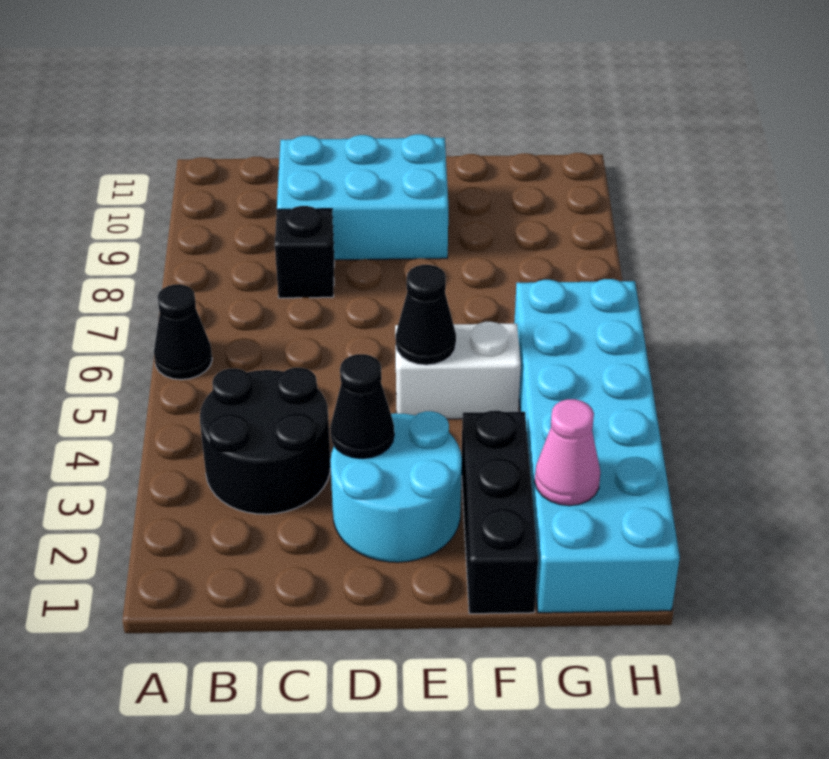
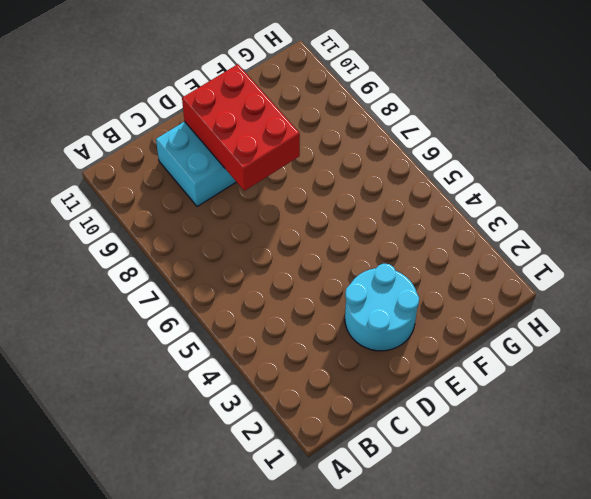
red brick D8:E10 level 2 -> none
none -> black cone A6 level 1
none -> black round brick B3:C4 level 1

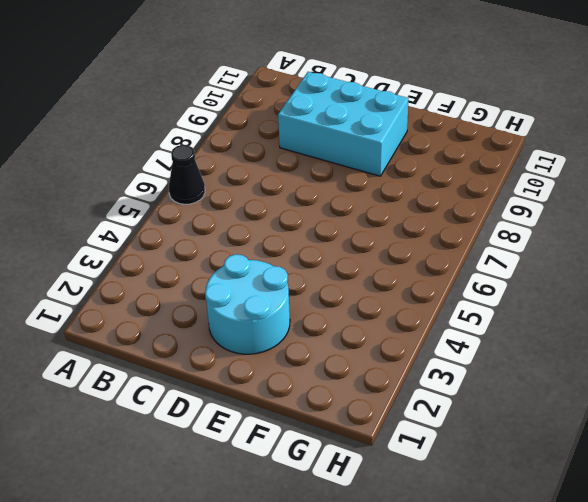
none -> black round brick B3:C4 level 1
none -> black brick C8 level 1

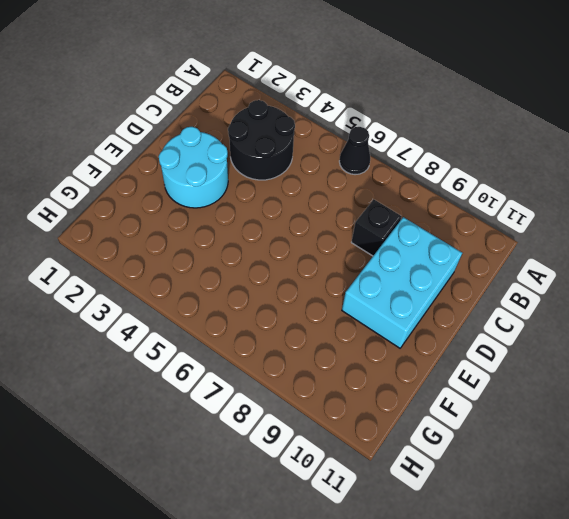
none -> white brick E5:F5 level 1
none -> black brick F1:F3 level 1

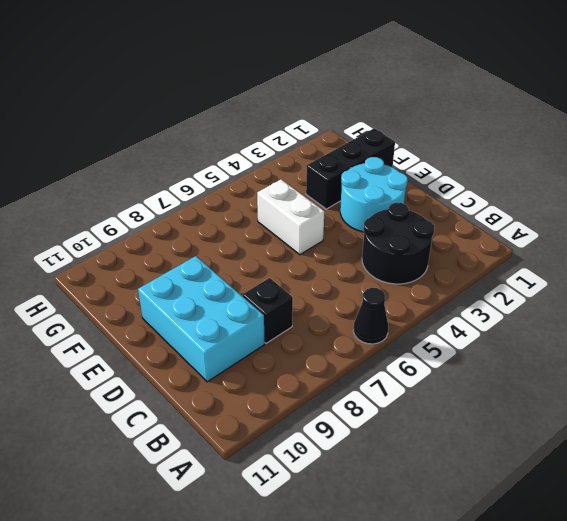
none -> cyan brick G1:H6 level 1
none -> black cone D3 level 2

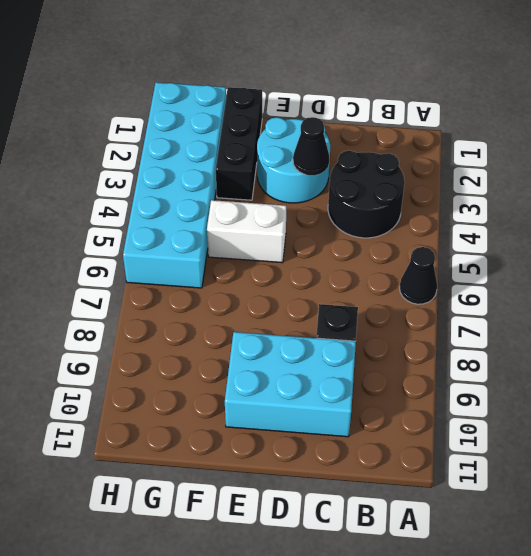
none -> black cone E5 level 2
none -> pink cone G2 level 2

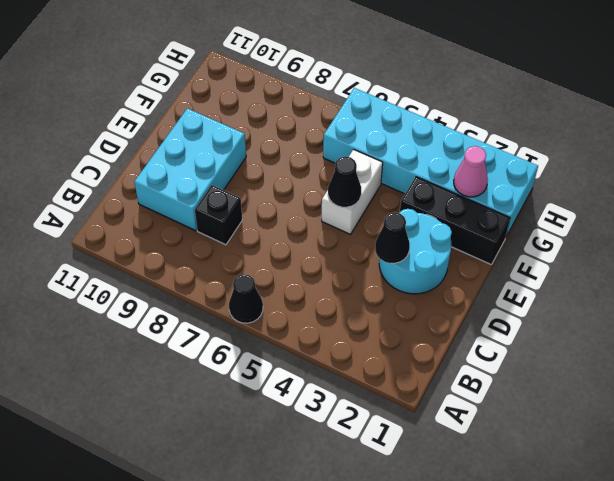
none -> black round brick B3:C4 level 1

